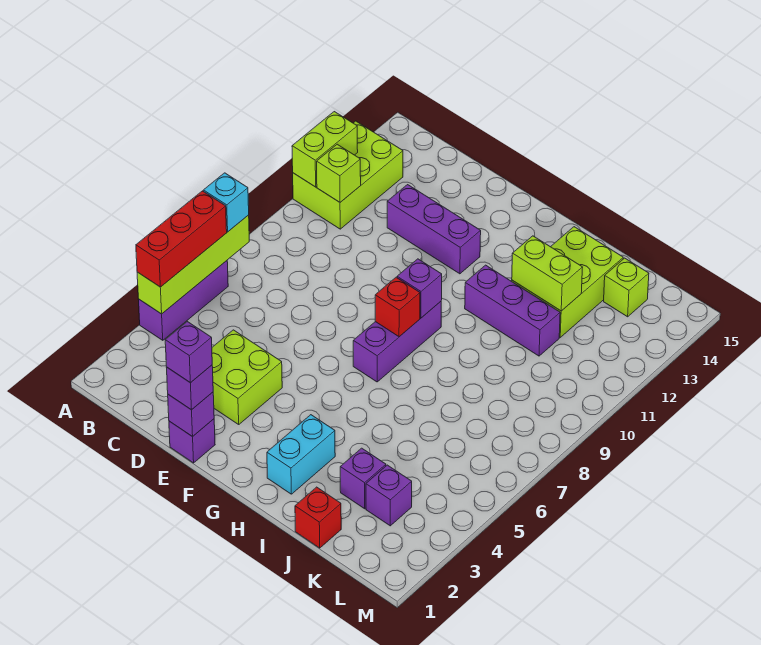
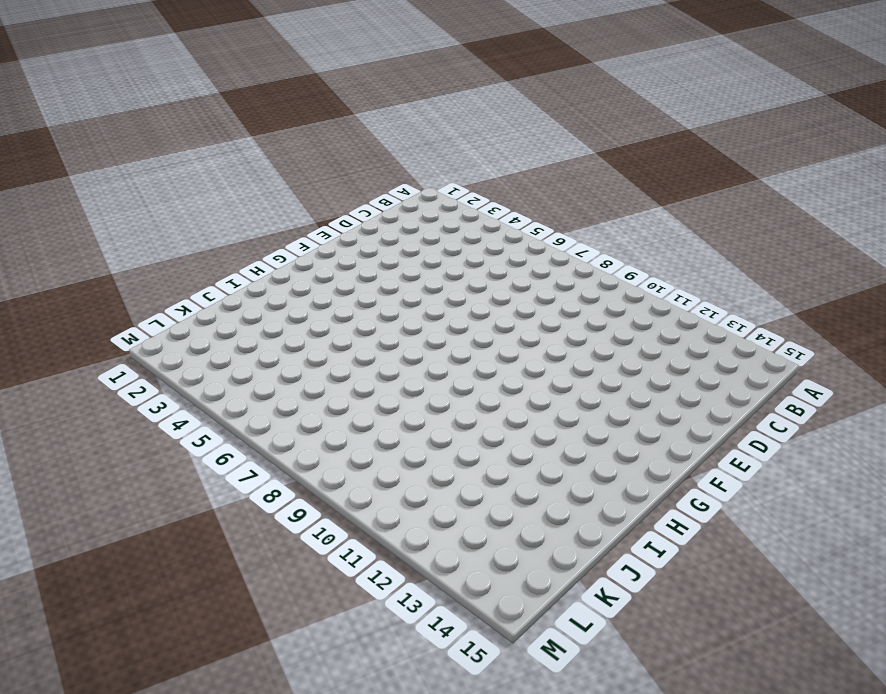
none -> purple brick A4:A6 level 1
none -> lime brick A11:B13 level 1
none -> lime brick D3:E4 level 1

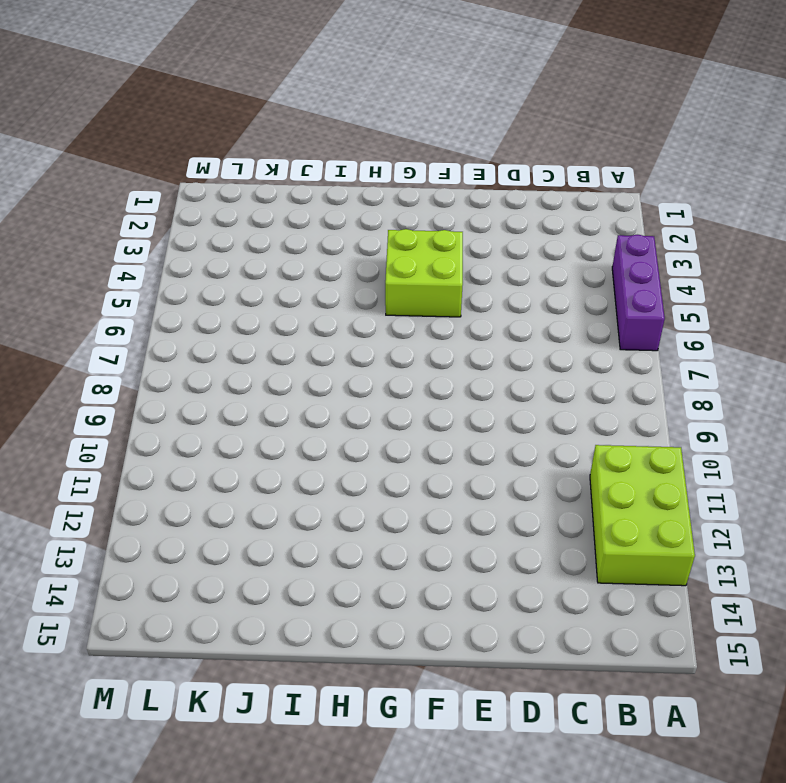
lime brick F4:G5 level 1 -> lime brick D3:E4 level 1
none -> purple brick D12:F12 level 1
none -> purple brick E1 level 1
none -> purple brick G7:G9 level 1

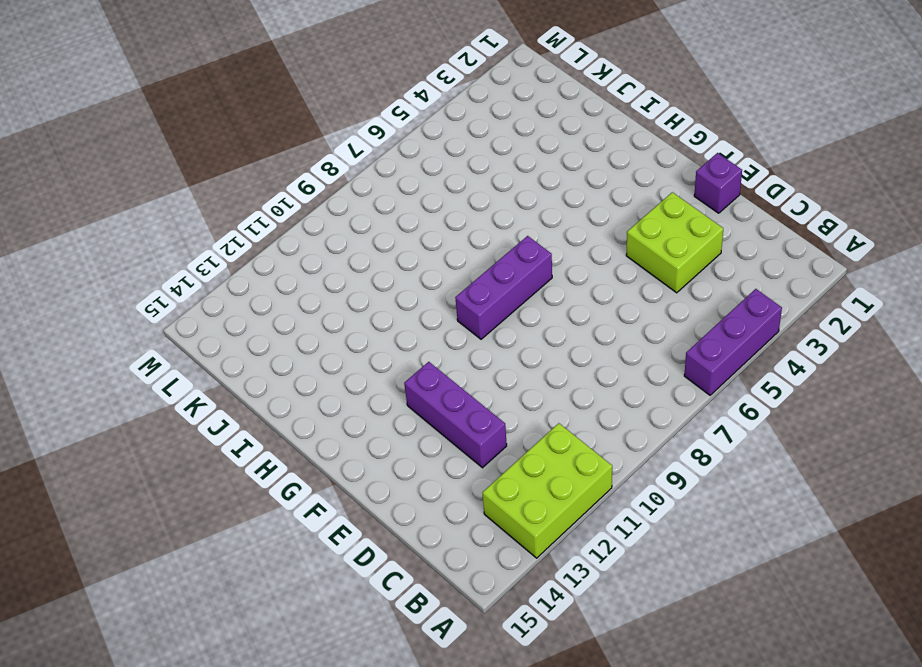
none -> cyan brick H2:H3 level 1
none -> purple brick H11:J11 level 1
none -> lime brick I12:J14 level 1

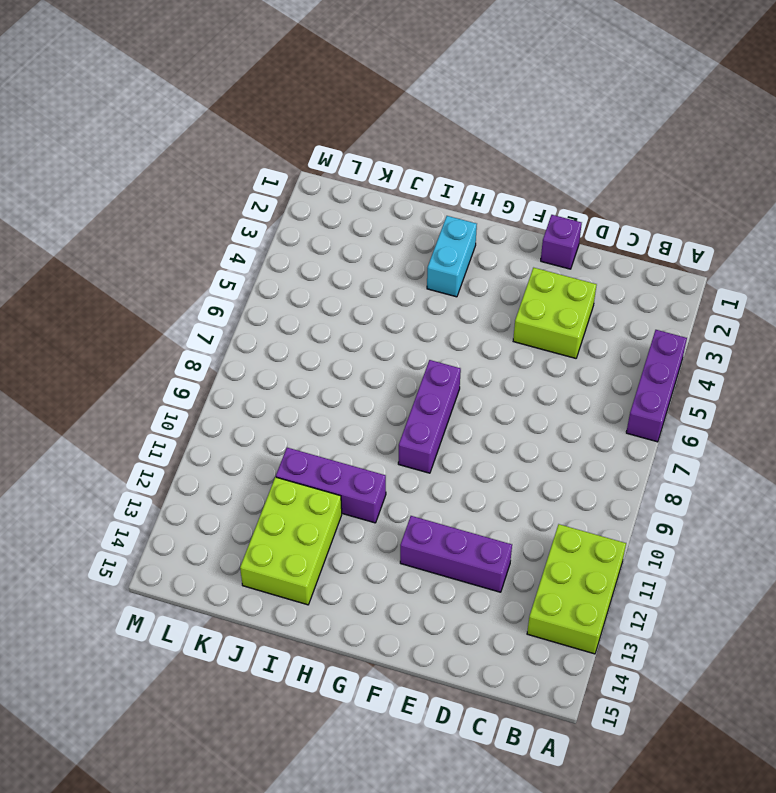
none -> red brick J1 level 1
none -> purple brick J3 level 1
none -> purple brick K3 level 1

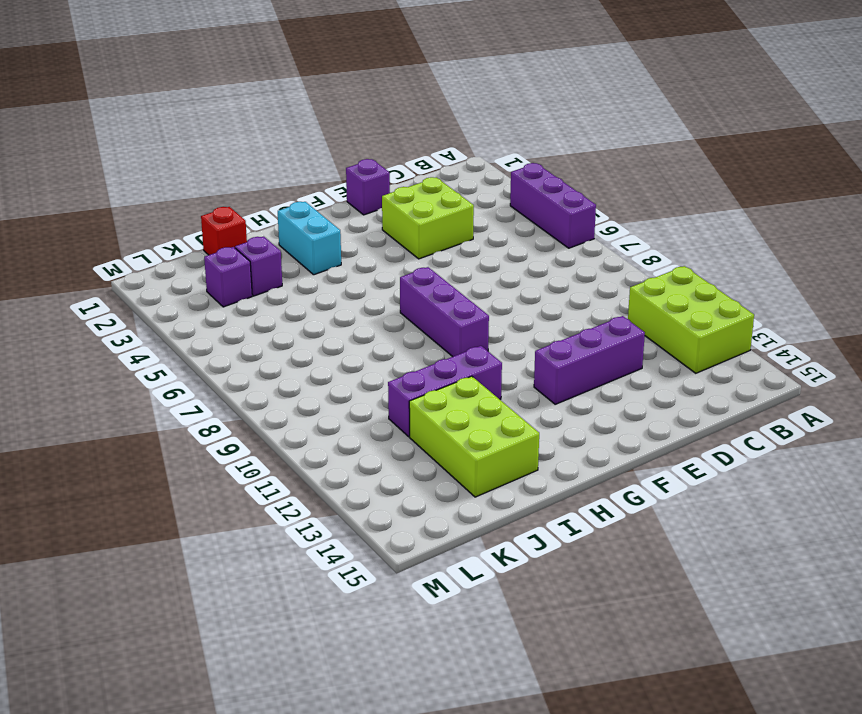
none -> lime brick K14 level 1
none -> lime brick A4:A7 level 2
none -> lime brick A11:A12 level 2

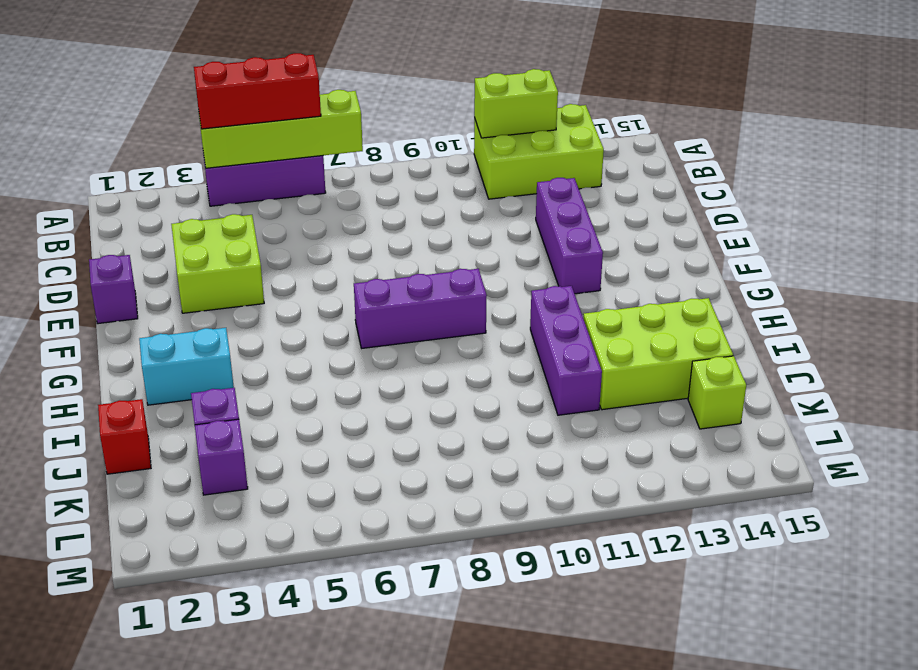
none -> lime brick B11 level 2
none -> purple brick E1 level 2
none -> red brick G8 level 2

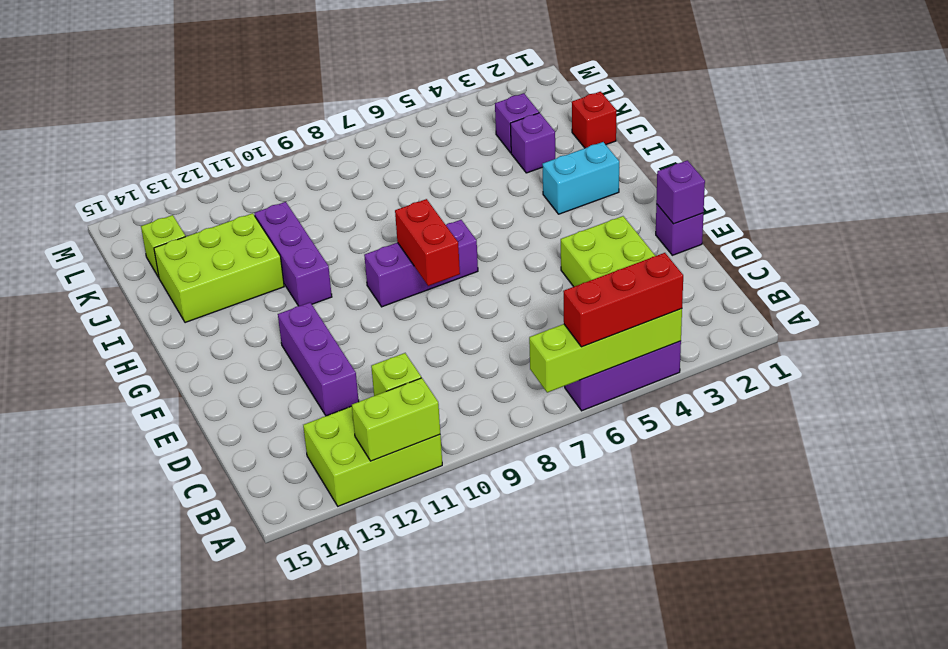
red brick F8:G8 level 2 -> red brick G8 level 2
none -> purple brick G9 level 2
none -> lime brick I12:J12 level 2
none -> cyan brick A7 level 3

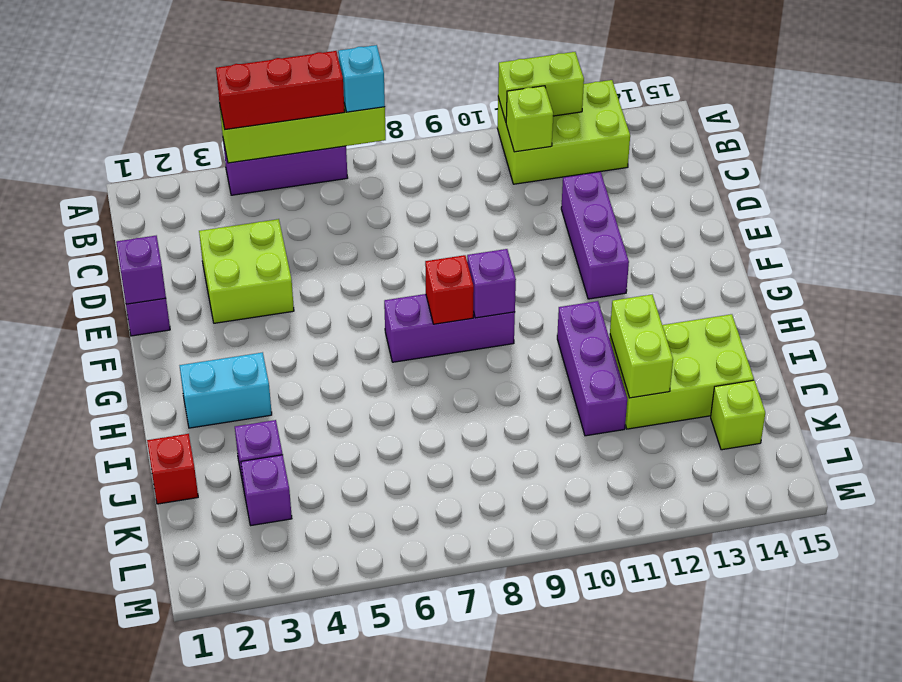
none -> purple brick E1 level 3
none -> purple brick E1 level 4

